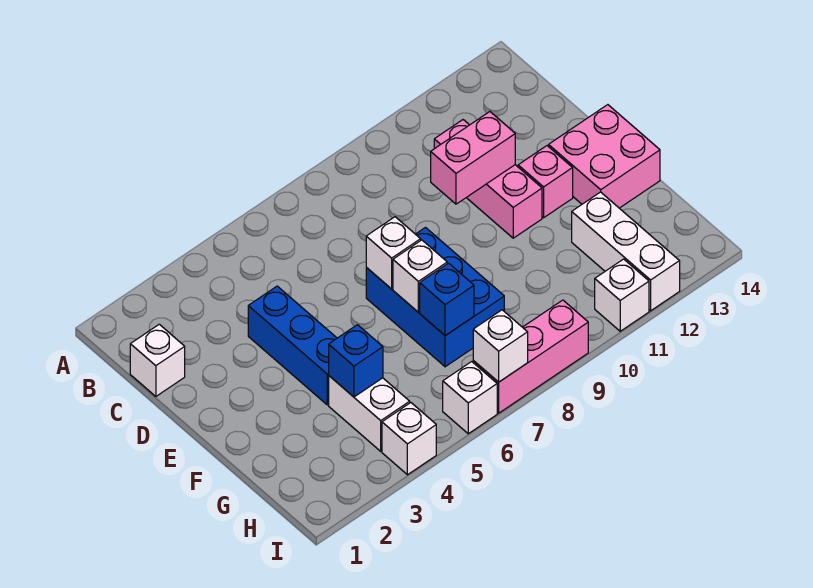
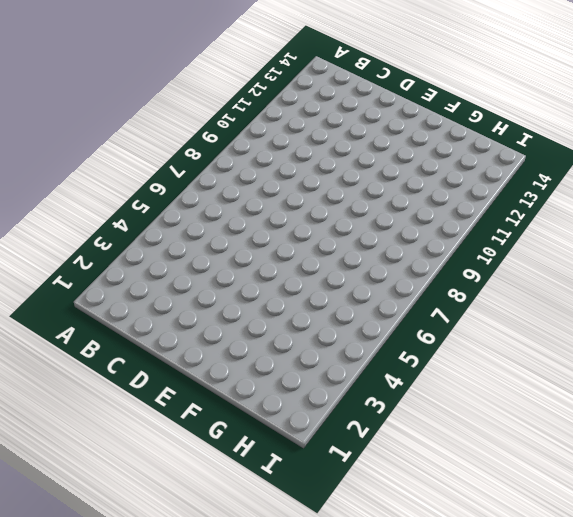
none -> white brick C1 level 1
none -> pink brick C11:E11 level 1
none -> blue brick D4:F4 level 1

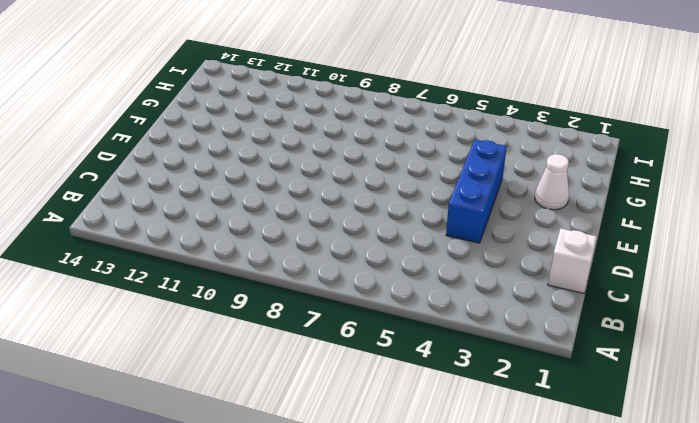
white cone F2 level 1 -> none
none -> pink brick C11:E11 level 1
none -> blue brick E7:G8 level 1
none -> pink brick E12 level 1

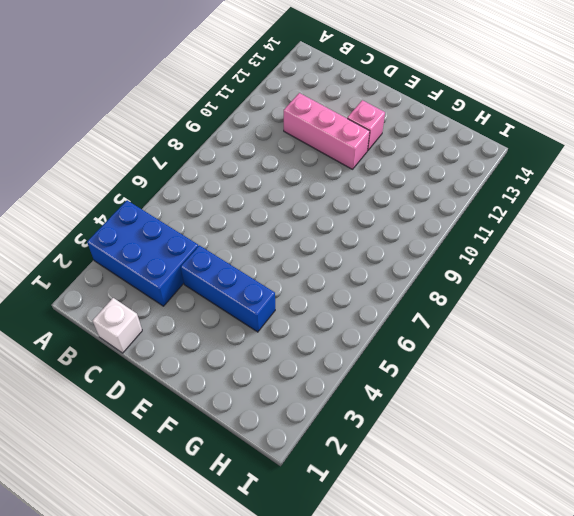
blue brick A3:C4 level 1 -> blue brick E7:G8 level 1
none -> pink brick E13:F14 level 1
none -> white brick G4:H4 level 1
none -> white brick G12:I12 level 1

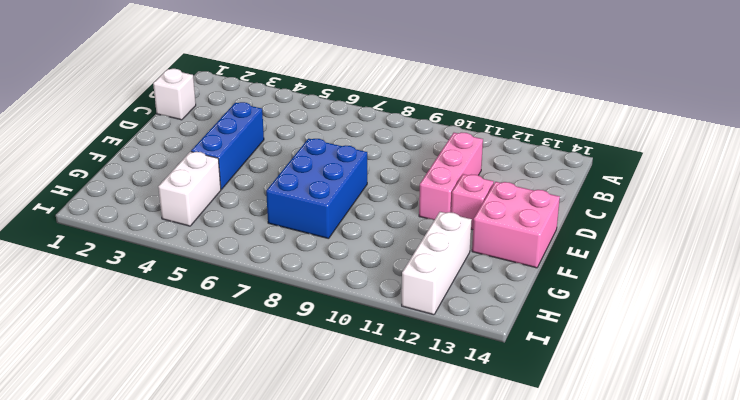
none -> white brick I4 level 1
none -> white brick I6 level 1
none -> pink brick I7:I9 level 1

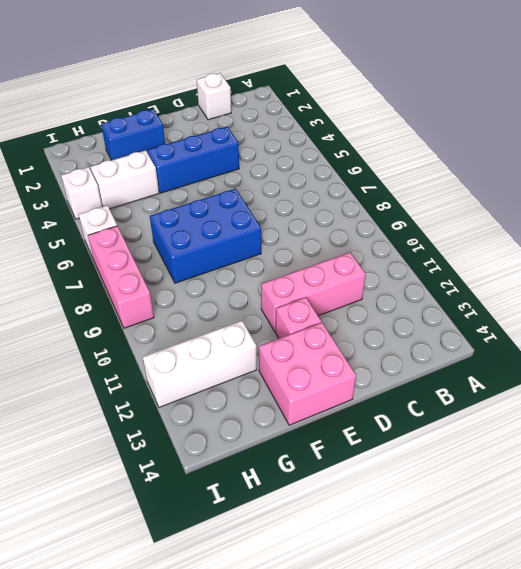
blue brick F2:G2 level 1 -> none
none -> white brick I11 level 1
none -> pink brick D10:D11 level 2
none -> white brick E7 level 2

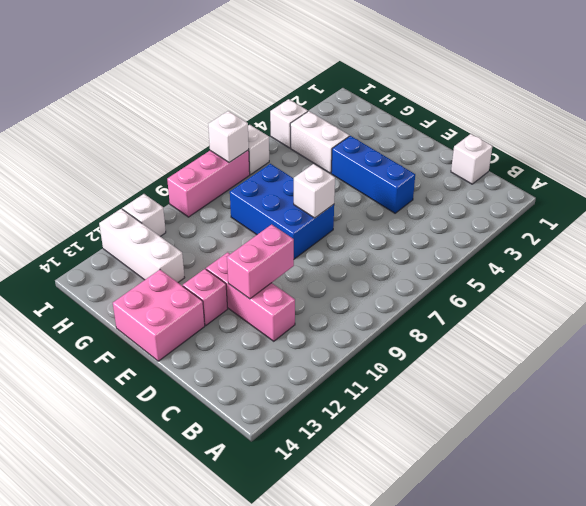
none -> white brick F7 level 2
none -> blue brick G4 level 2
none -> blue brick G7 level 2

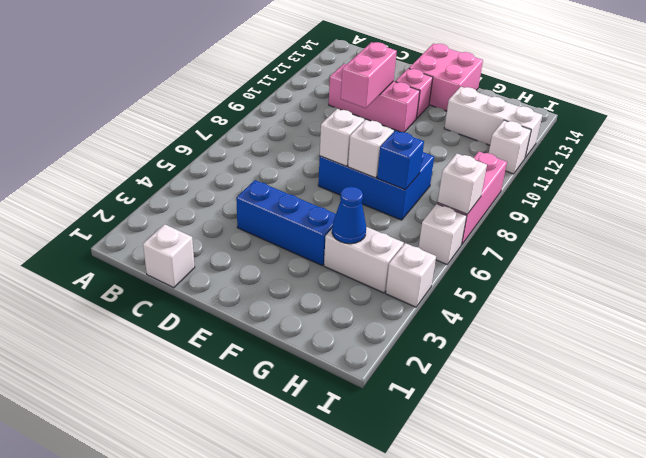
blue cone G4 level 2 -> blue brick G4 level 2

